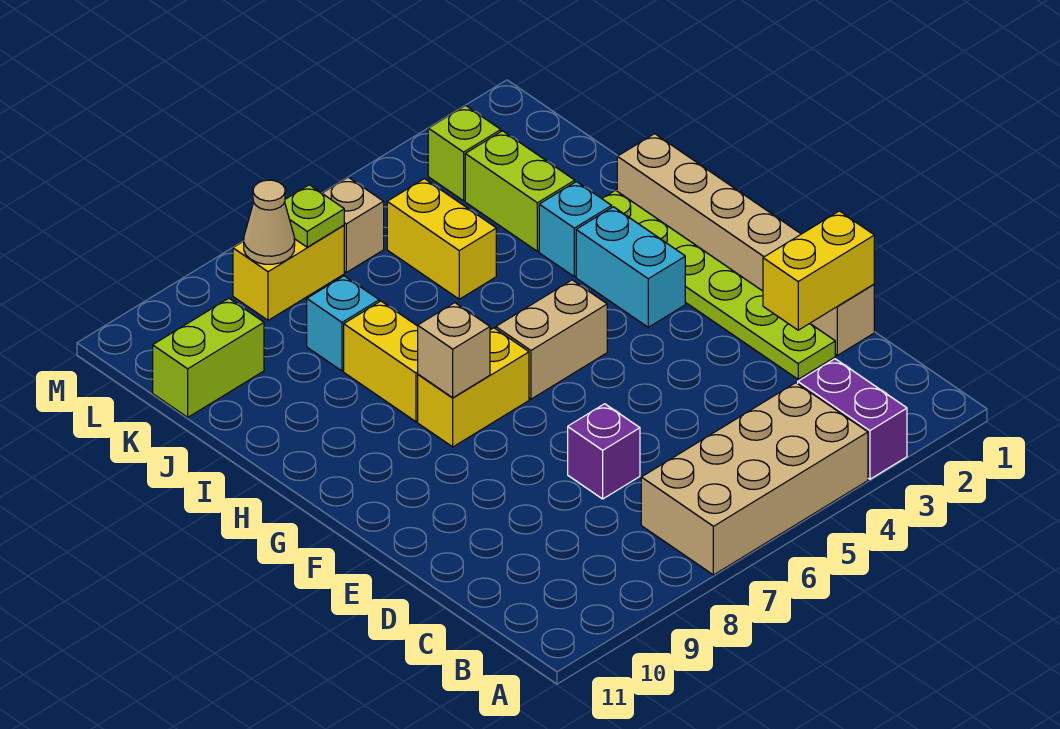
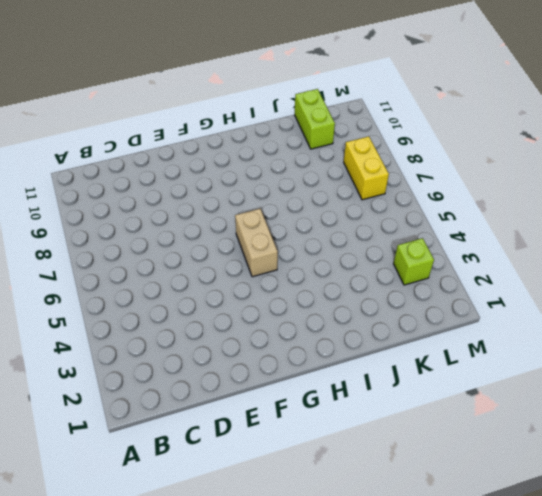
none -> purple brick A3:B3 level 1
none -> tan brick A4:B7 level 1
none -> tan brick D1:I1 level 1

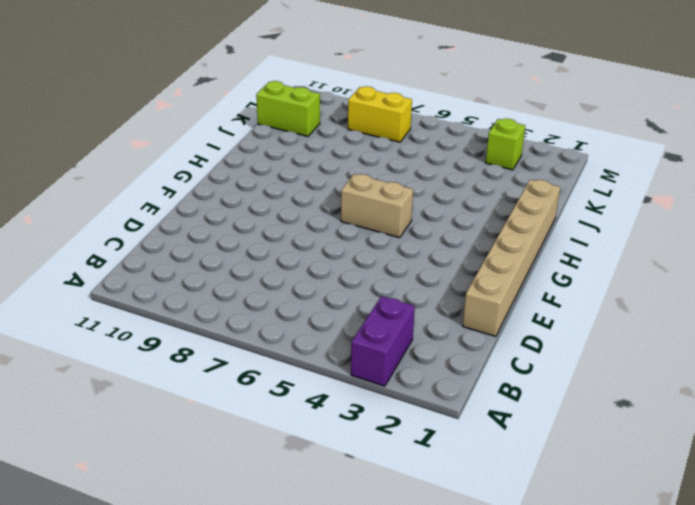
none -> tan brick A4:B7 level 1
none -> lime plate D2:I2 level 1
none -> purple brick D7 level 1

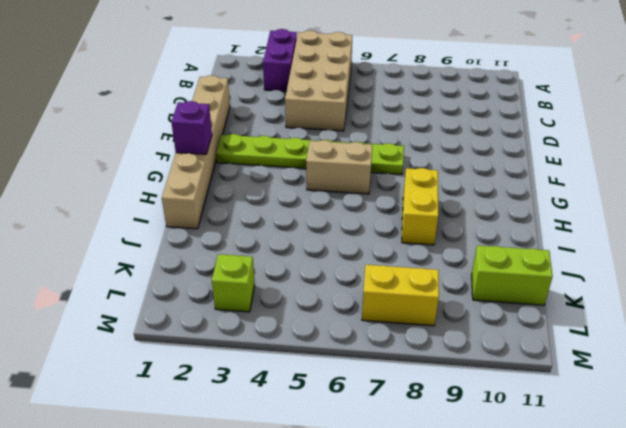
tan brick A4:D5 level 1 -> tan brick A4:B7 level 1
lime plate F2:F7 level 1 -> lime plate D2:I2 level 1
purple brick G1 level 2 -> purple brick D7 level 1
none -> cyan brick G3:H3 level 1
none -> yellow brick G7:G8 level 1
none -> cyan brick I3 level 1

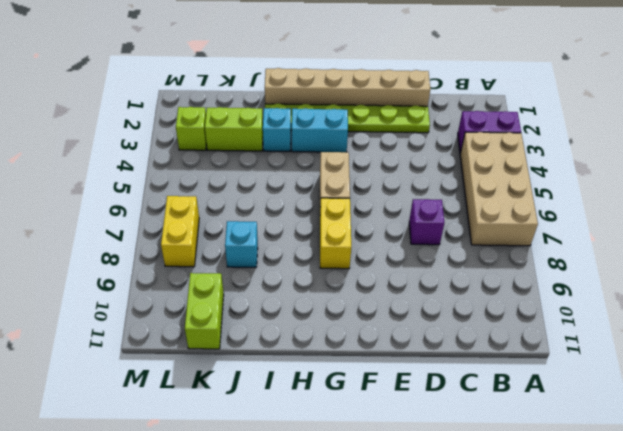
none -> yellow brick H8:I8 level 1
none -> yellow brick J5:K5 level 1
none -> tan brick L6 level 1

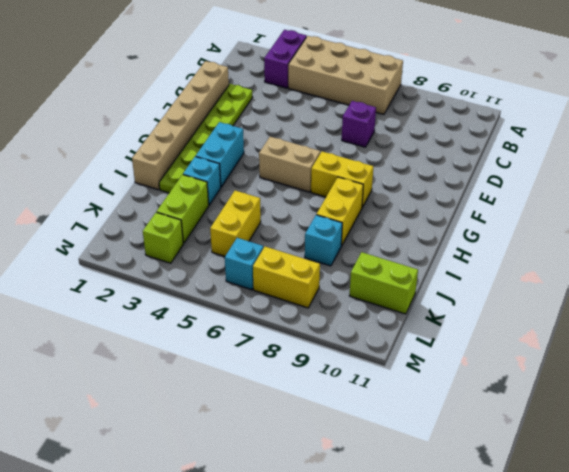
cyan brick L6 level 1 -> tan brick L6 level 1
none -> yellow brick D1:D2 level 2
none -> tan brick G8 level 2
none -> lime plate L7 level 2

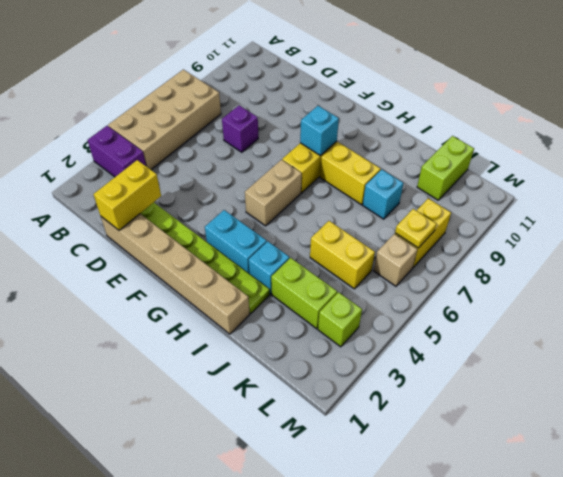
cyan brick G8 level 2 -> tan brick G8 level 2
yellow plate L7 level 2 -> lime plate L7 level 2
none -> tan cone L8 level 2

